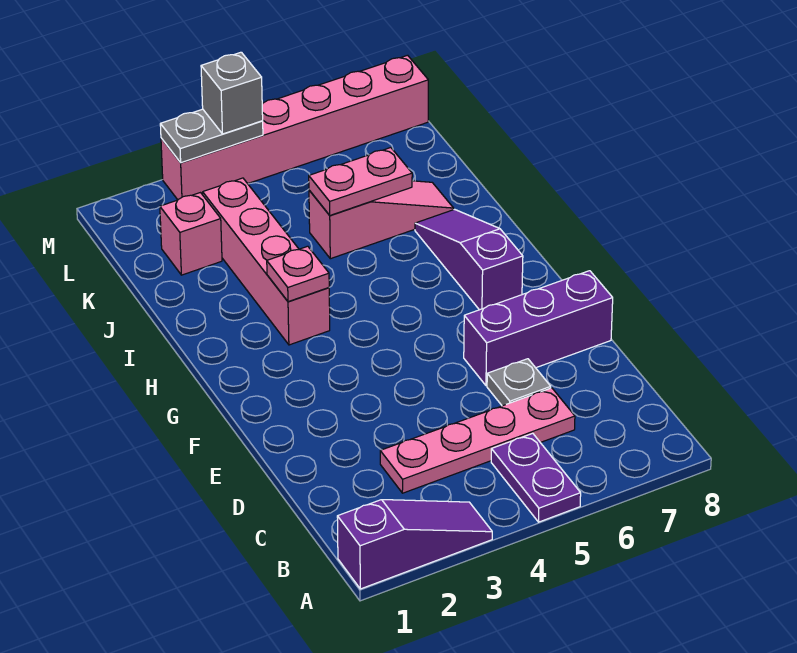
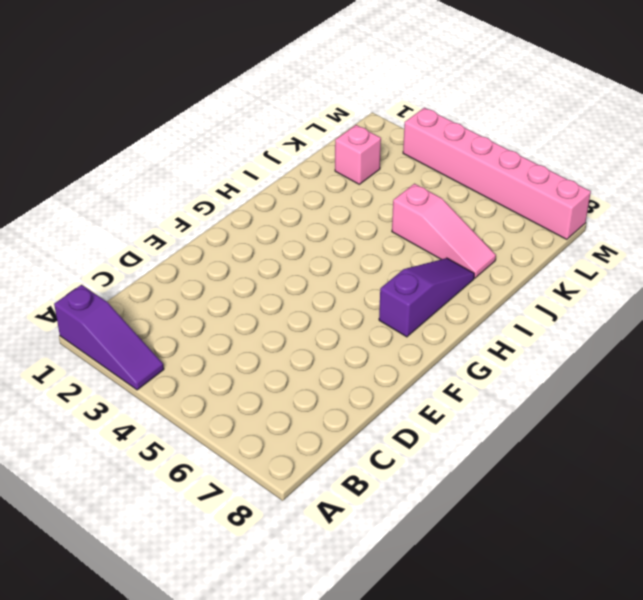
none -> purple plate A5:B5 level 1
none -> pink plate C3:C6 level 1
none -> grey plate D6 level 1

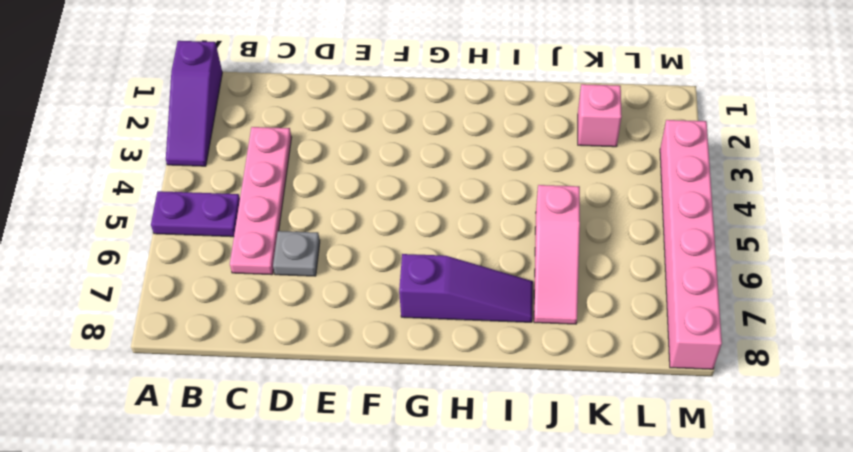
none -> purple brick E6:E8 level 1
none -> pink brick H3:K3 level 1
none -> pink plate H3 level 2

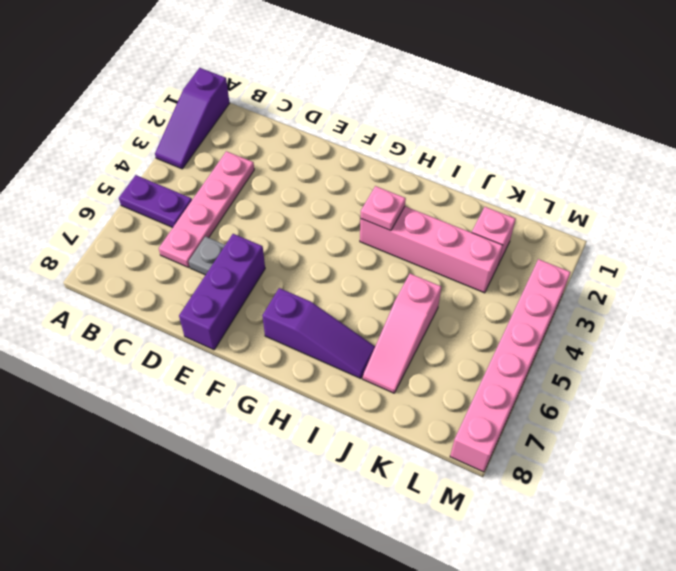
none -> pink plate J5:J6 level 2
none -> grey plate M3:M4 level 2
none -> grey brick M4 level 3

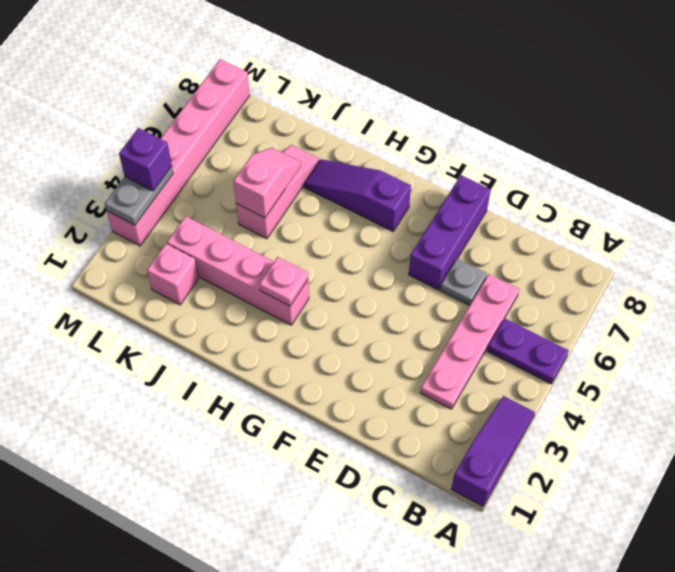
pink slope J5:J6 level 2 top 5 -> pink plate J5:J6 level 2
purple brick M4 level 3 -> grey brick M4 level 3

